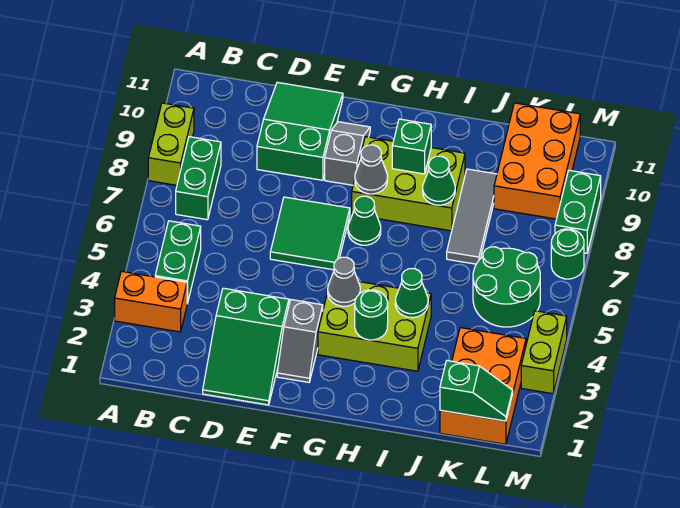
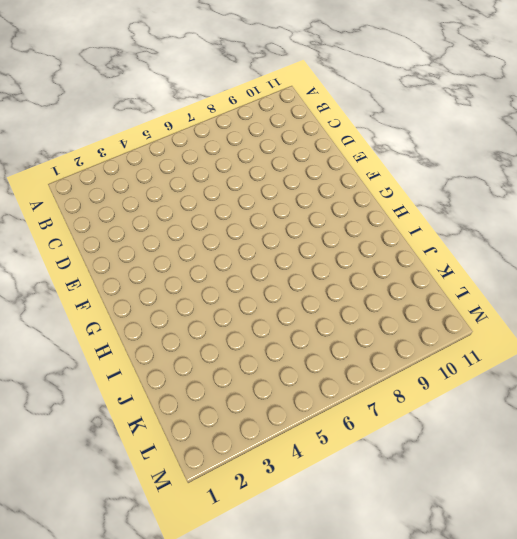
none -> orange brick A3:B3 level 1
none -> lime brick A8:A9 level 1
none -> green brick B4:B5 level 1

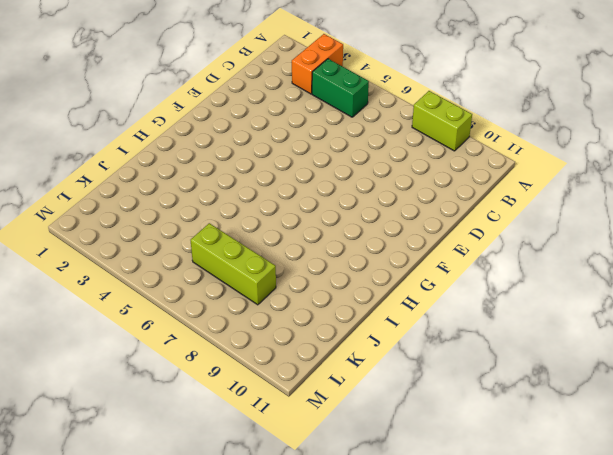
lime brick K6:K8 level 1 -> green round brick K5:L6 level 1
none -> green brick B7:B8 level 1
none -> green slope D1:E3 level 1 top 3
none -> green slope D9:E11 level 1 top 9

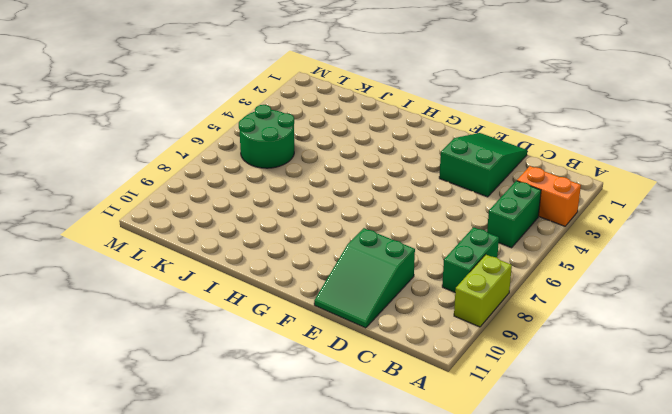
none -> green tile E6:F7 level 1
none -> grey slope F2:F3 level 1 top 3
none -> grey slope F9:F10 level 1 top 9

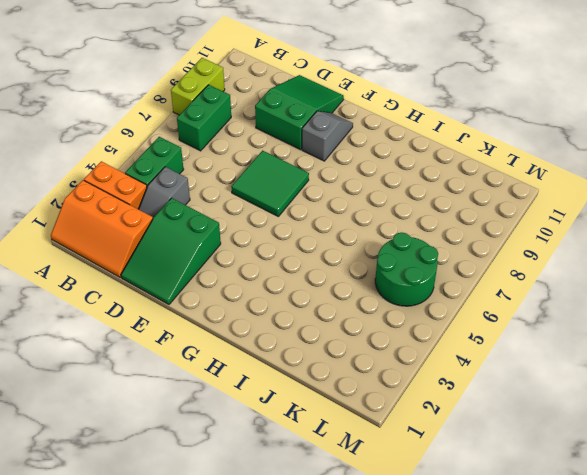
orange slope A1:C2 level 1 top 2 -> none
grey slope C3:C4 level 1 top 4 -> grey slope F2:F3 level 1 top 3
none -> lime brick G3:I4 level 1
none -> green cone G7 level 1
none -> lime brick G8:I9 level 1

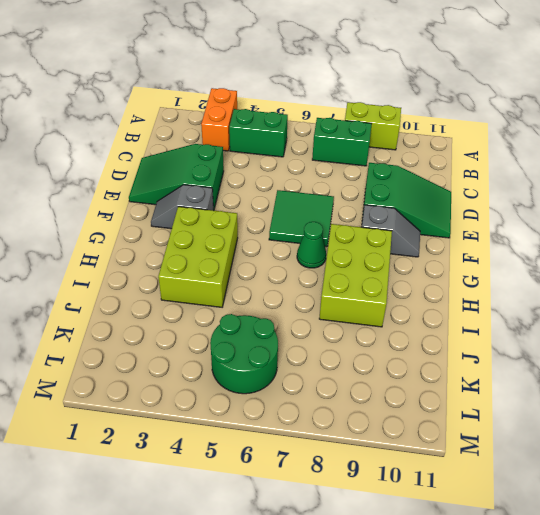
none -> grey tile J7:J9 level 1
none -> orange brick K1:L3 level 1
none -> orange brick K9:L11 level 1

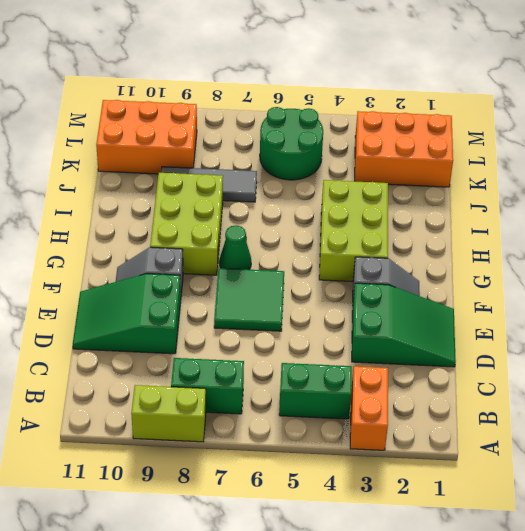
none -> lime brick M3:M4 level 1
none -> green round brick M7 level 1
none -> green brick M8:M9 level 1

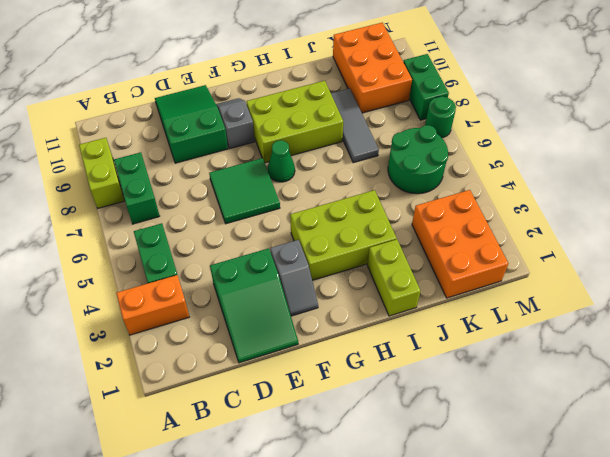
lime brick I1:I2 level 1 -> lime brick M3:M4 level 1
none -> grey cone G4 level 2
none -> grey cone G8 level 2
none -> green round brick H3 level 2

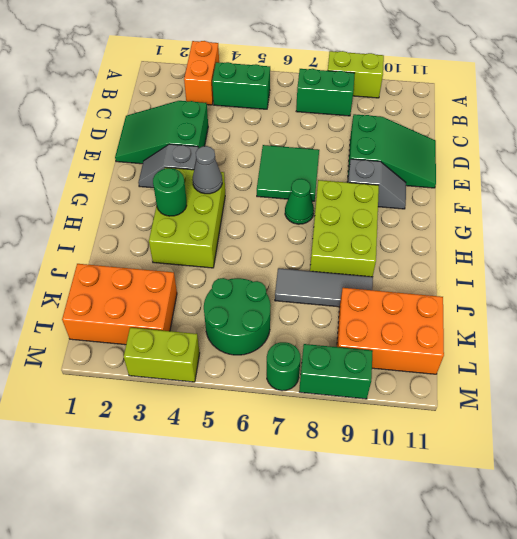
none -> grey cone G8 level 2
none -> green brick H9 level 2
none -> green cone I4 level 2

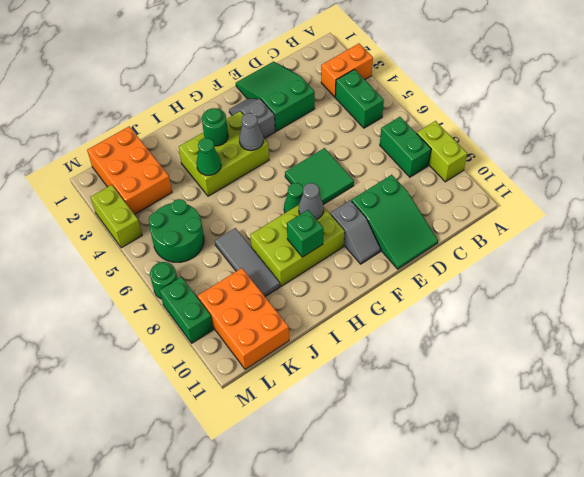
none -> green cone I8 level 2
none -> green slope K1:L1 level 2 top K

